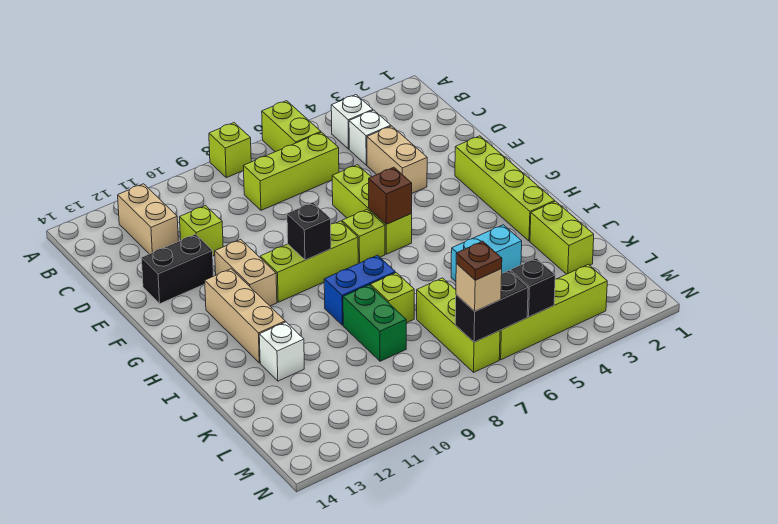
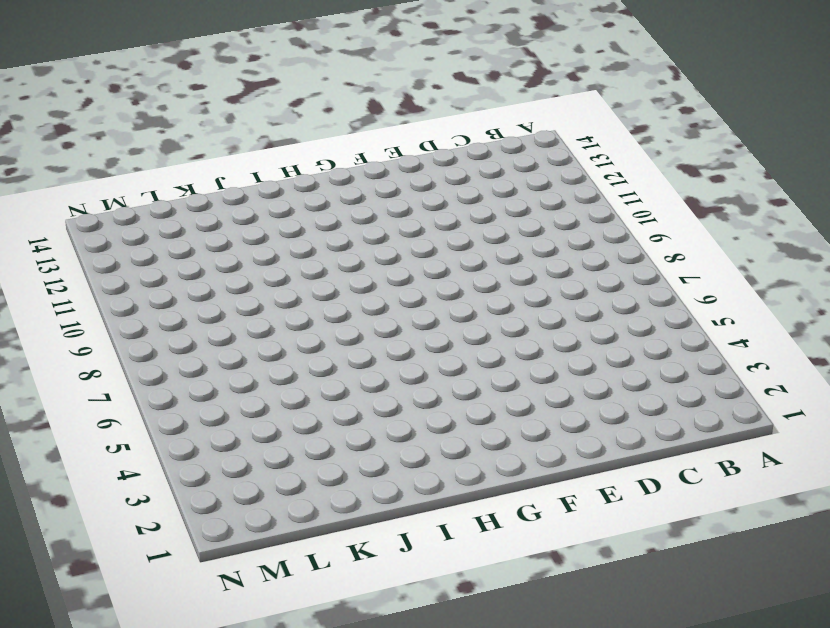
none -> lime brick A6:B6 level 1
none -> lime brick A8 level 1
none -> white brick B4 level 1

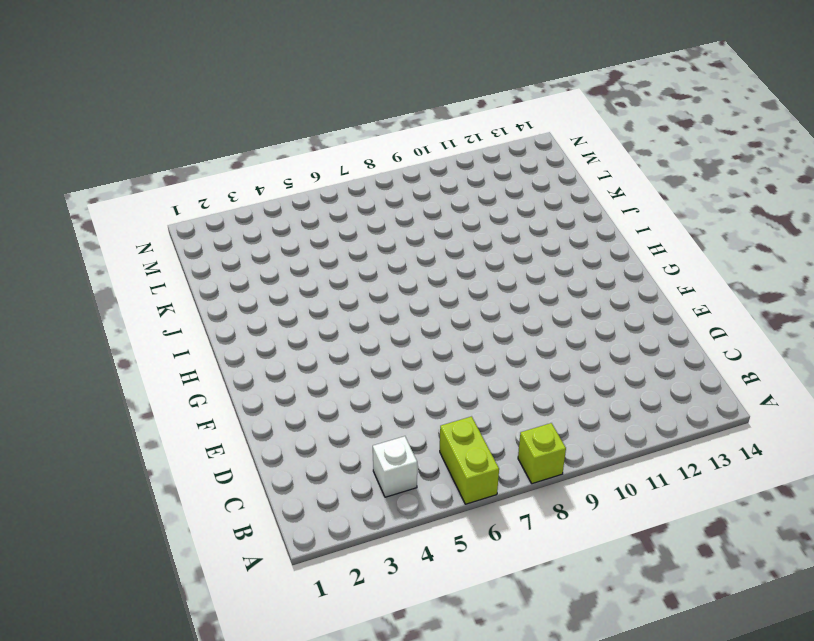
none -> tan brick B12:C12 level 1
none -> white brick C4 level 1
none -> lime brick C6:C8 level 1

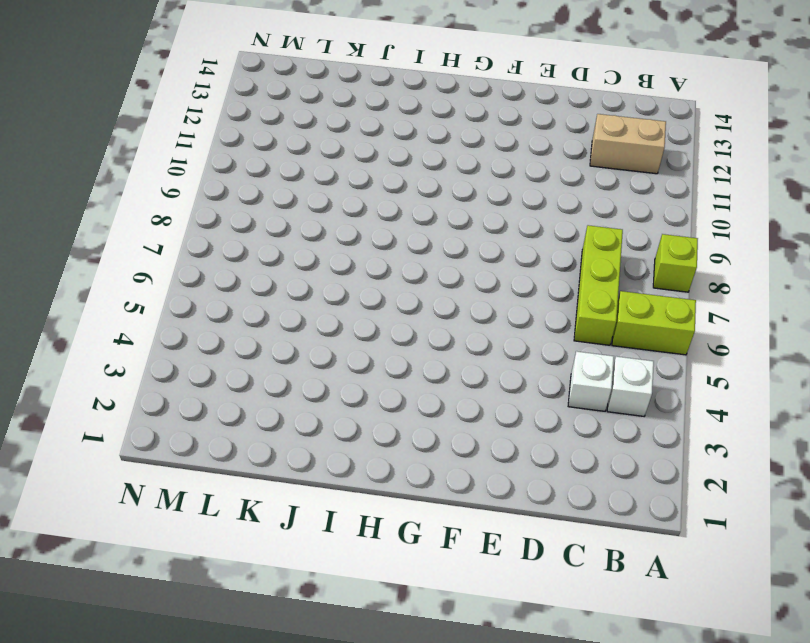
none -> tan brick D4:E4 level 1
none -> lime brick D11 level 1
none -> lime brick E6:G6 level 1

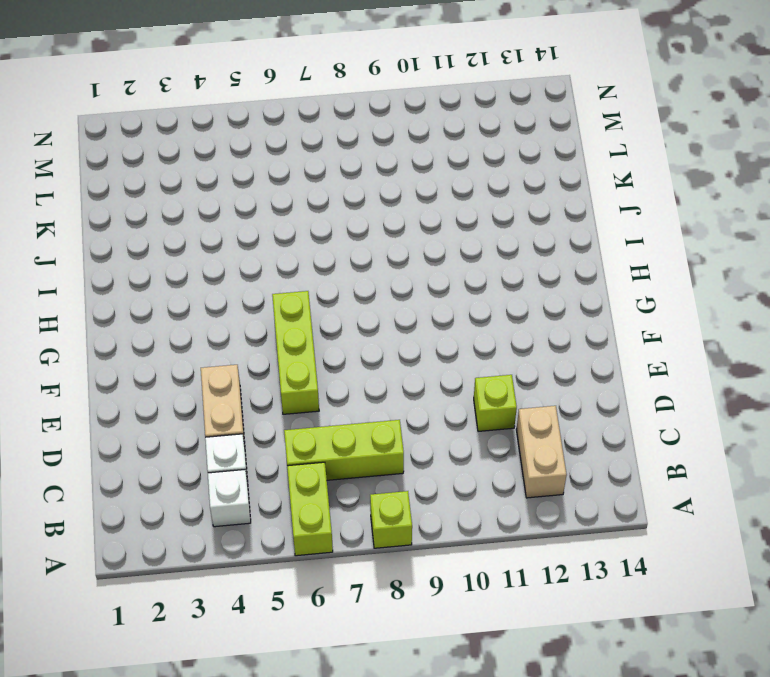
none -> black brick E12:E13 level 1
none -> lime brick F2:I2 level 1
none -> tan brick F11:G11 level 1

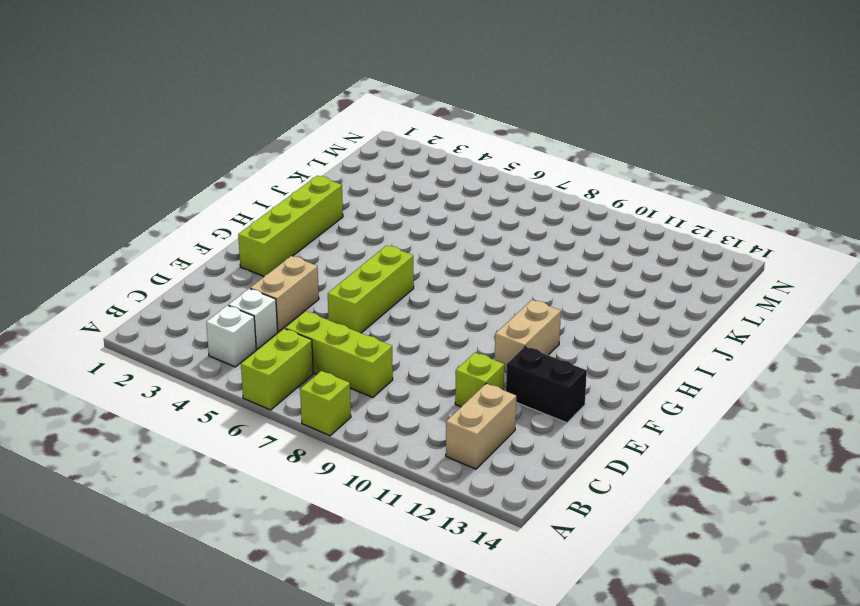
none -> lime brick G7 level 1
none -> lime brick G8:G10 level 1
none -> tan brick G12:I12 level 1

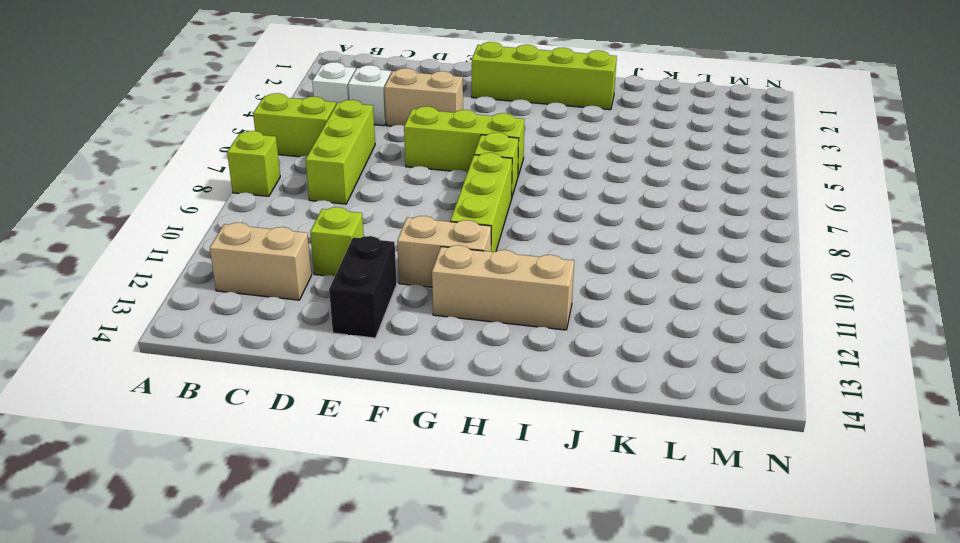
none -> blue brick I8:I9 level 1
none -> lime brick J2:K2 level 1
none -> cyan brick J4:J5 level 1

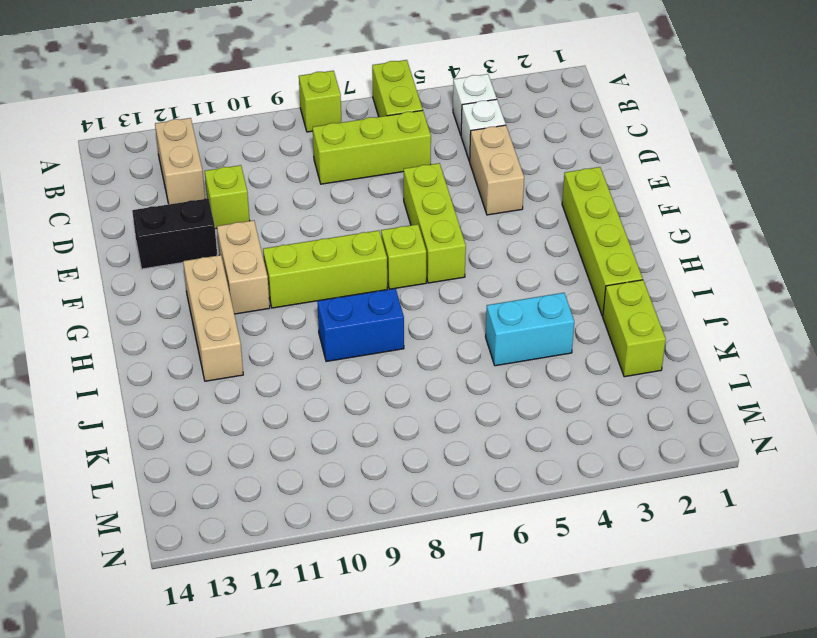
none -> lime brick J8 level 1
none -> green brick J9:K9 level 1
none -> white brick J12 level 1

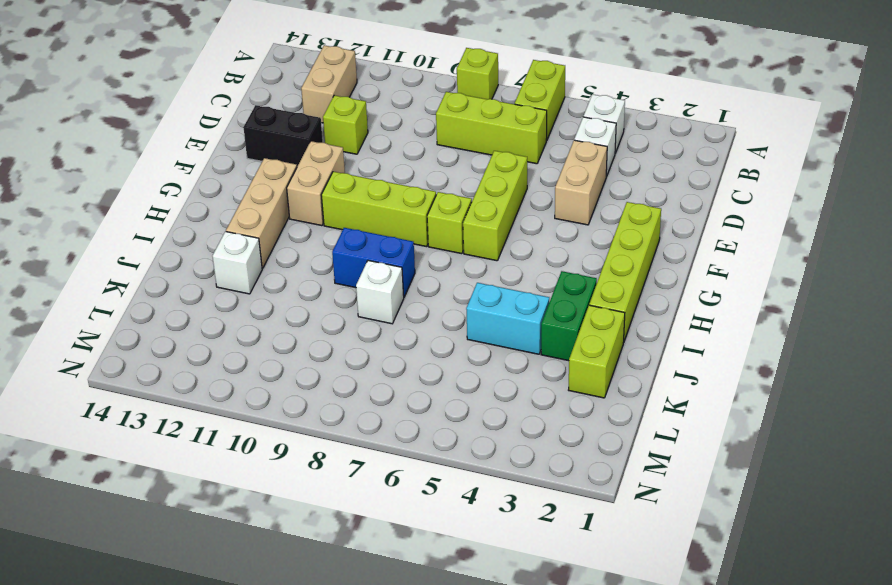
green brick I3:J3 level 1 -> green brick J9:K9 level 1
white brick J8 level 1 -> lime brick J8 level 1
none -> lime brick K7:M7 level 1
none -> lime brick M3:M6 level 1
none -> brown brick G6 level 2

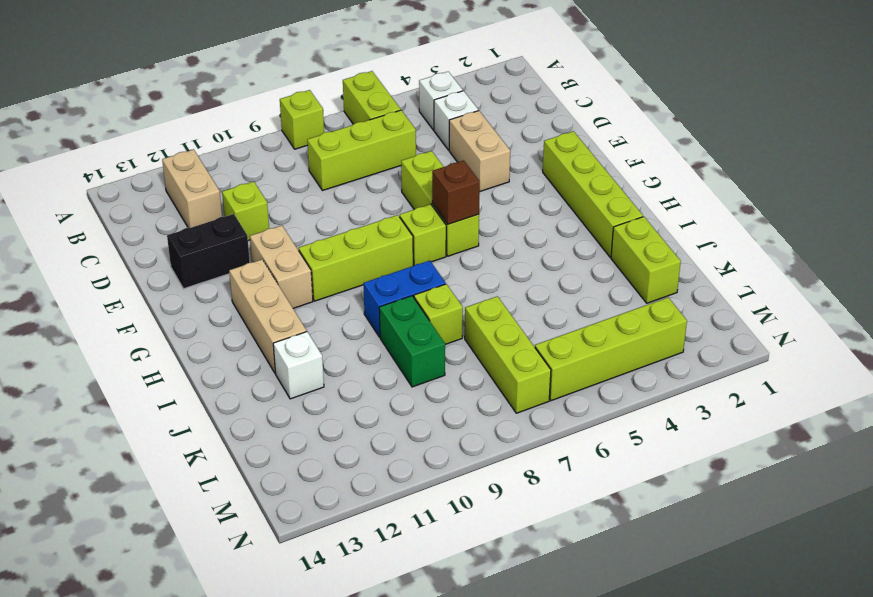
none -> cyan brick J4:J5 level 1
none -> black brick G9 level 2
none -> black brick M5 level 2

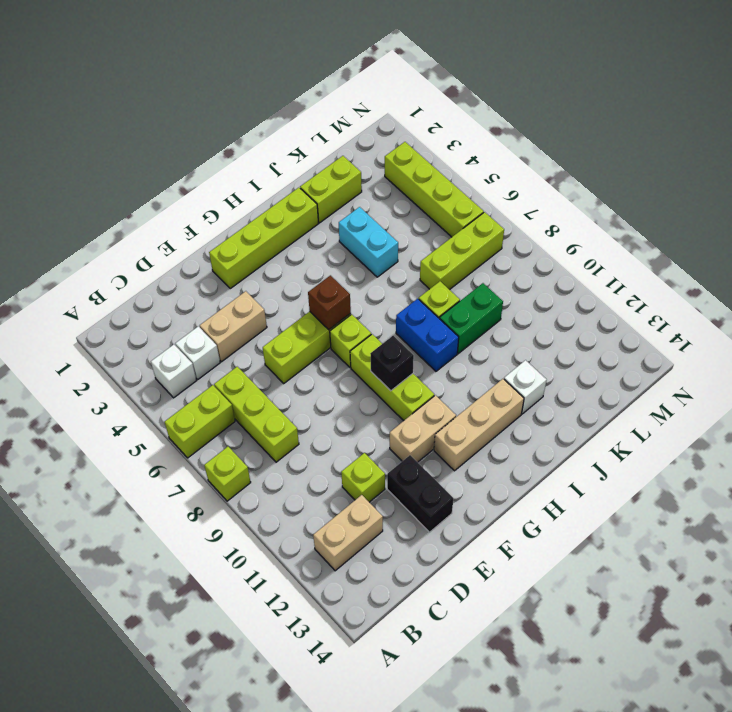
none -> black brick M5 level 2
none -> black brick M6:M7 level 2
none -> tan brick M7 level 3

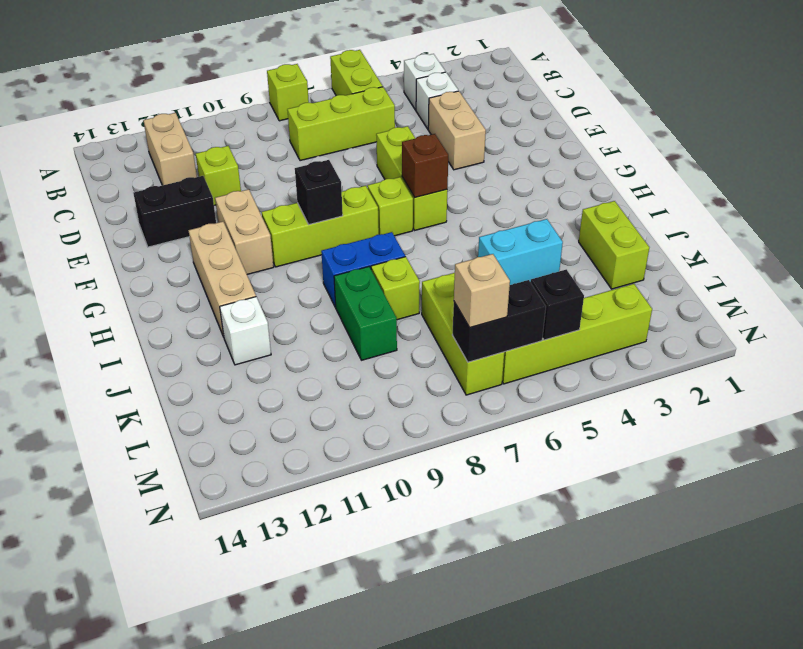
none -> lime brick F2:I2 level 1
none -> brown plate M7 level 4

